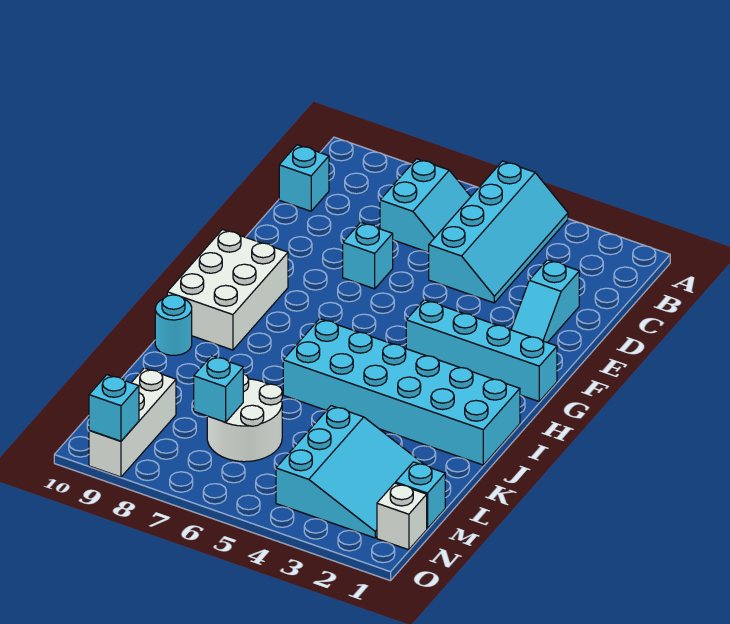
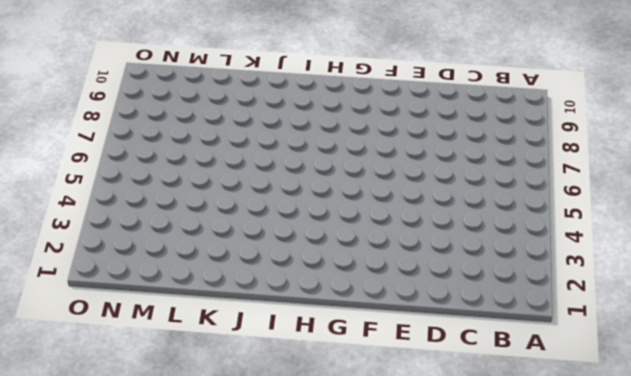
none -> cyan slope A4:D5 level 1 top 5
none -> cyan slope B6:C7 level 1 top 7
none -> cyan brick C10 level 1

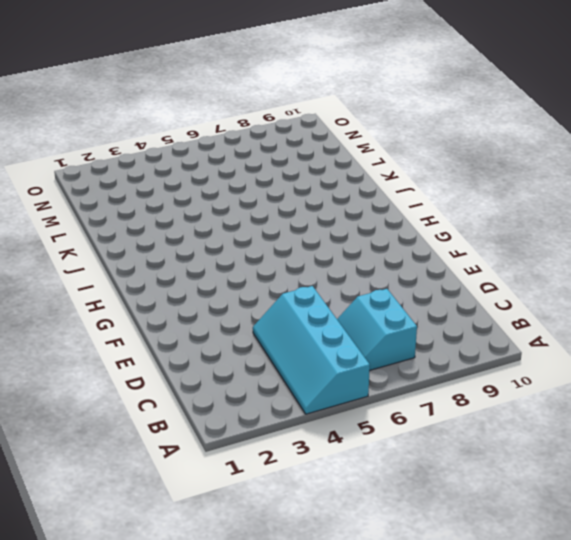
none -> cyan brick C10 level 1
none -> cyan slope D2:E2 level 1 top D
none -> cyan brick E7 level 1

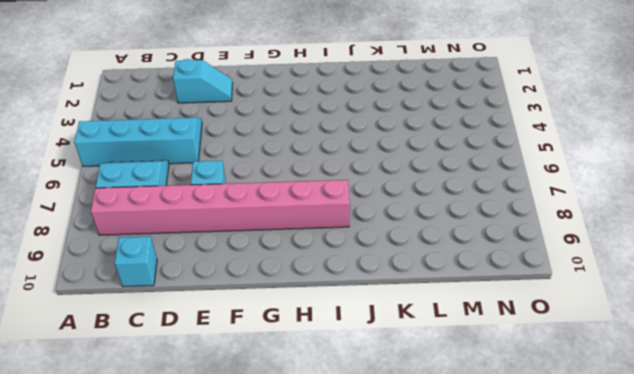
pink brick B8:I8 level 1 -> none
none -> cyan brick G1:G4 level 1
none -> white brick G9:I10 level 1
none -> cyan brick I1:J6 level 1

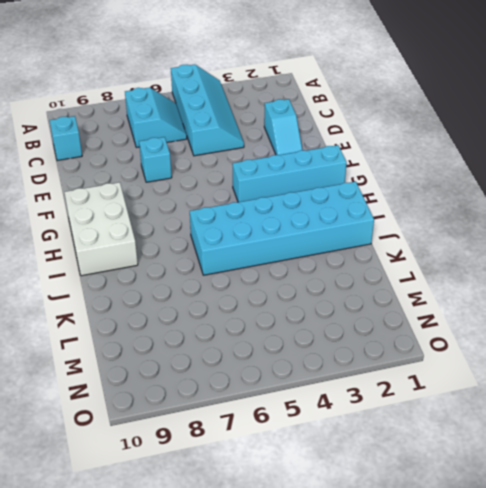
none -> cyan round brick J10 level 1
none -> cyan slope L2:N4 level 1 top 4
none -> white round brick L6:M7 level 1

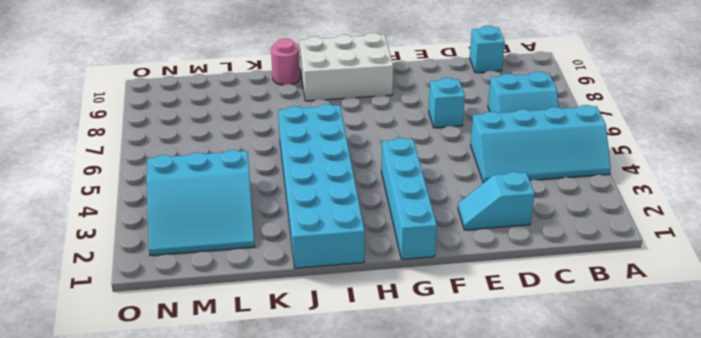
pink round brick J10 level 1 -> cyan round brick J10 level 1
none -> white round brick L6:M7 level 1
none -> cyan brick M1 level 1
none -> white brick M9:O9 level 1

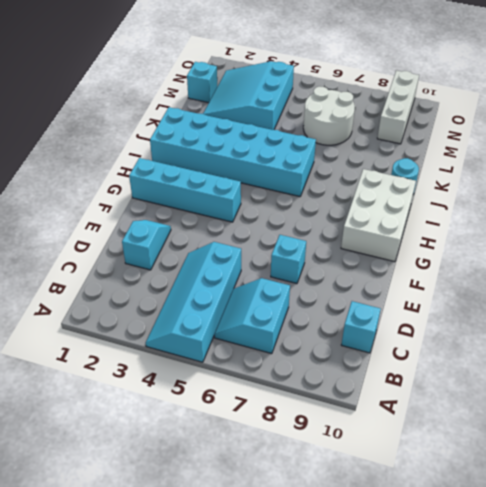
none -> white brick N1 level 1
none -> cyan brick M7 level 2
none -> cyan brick O9 level 2

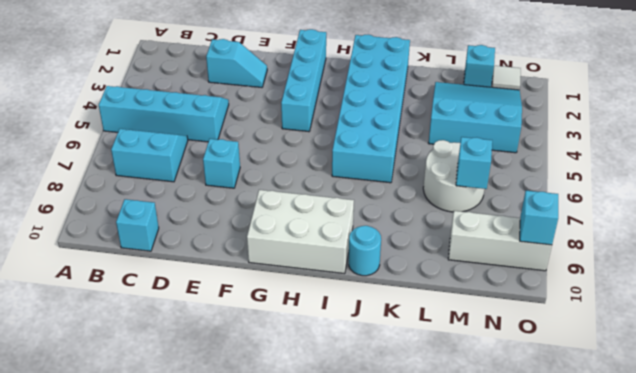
white tile N1 level 1 -> white brick N1 level 1

